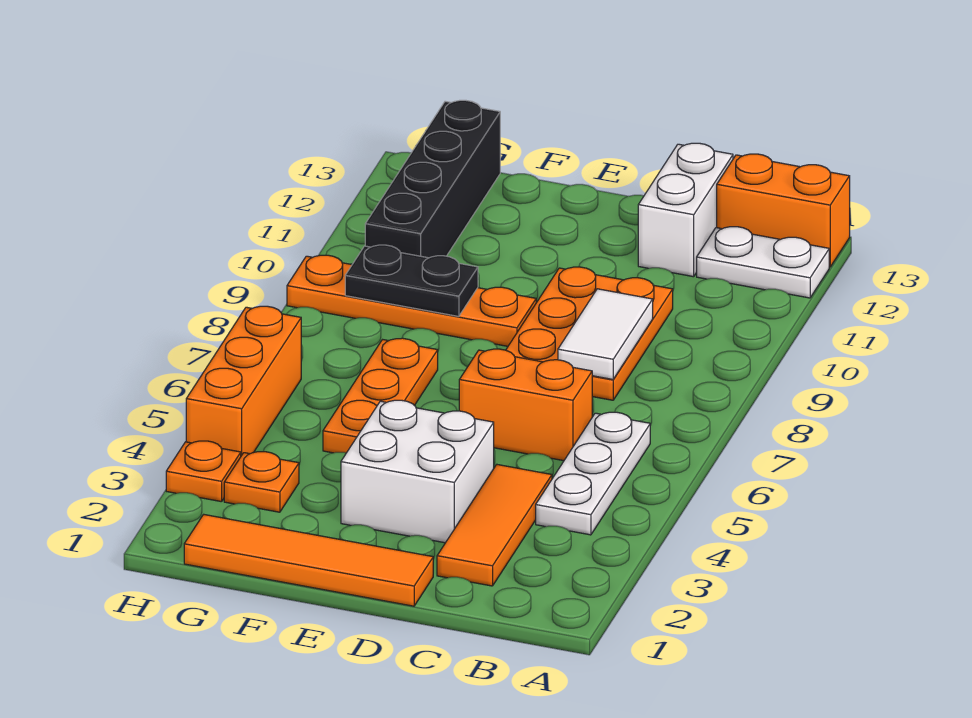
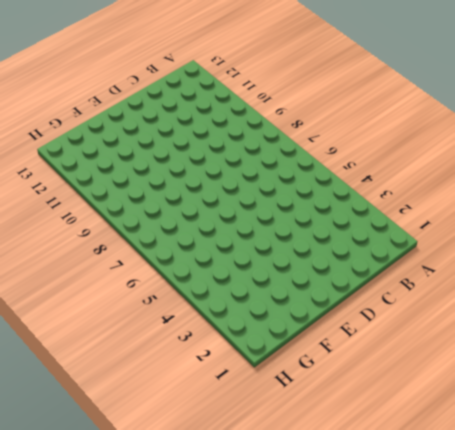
none -> white plate A12:B12 level 1
none -> orange brick A13:B13 level 1
none -> white plate B4:B6 level 1

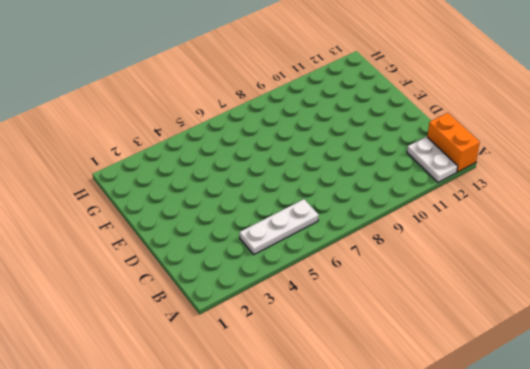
none -> orange tile C2:C4 level 1
none -> orange brick C6:D6 level 1
none -> orange plate C8:D10 level 1

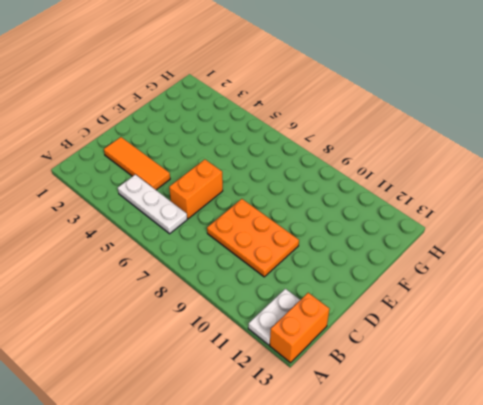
none -> white brick C12:C13 level 1
none -> orange tile D1:G1 level 1
none -> white brick D3:E4 level 1

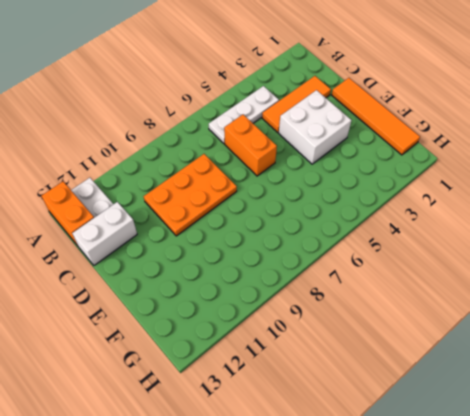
none -> orange plate E9:H9 level 1
none -> orange plate F5:F7 level 1
none -> orange plate G3 level 1

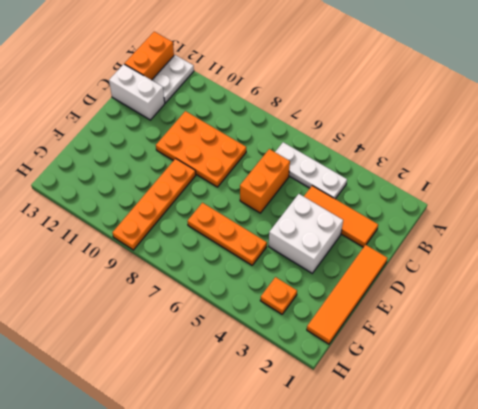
none -> black brick G10:G13 level 1
none -> orange plate H3 level 1
none -> orange brick H4:H6 level 1

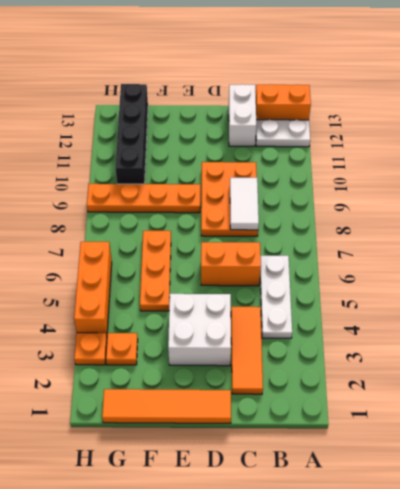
none -> black plate F9:G9 level 2

